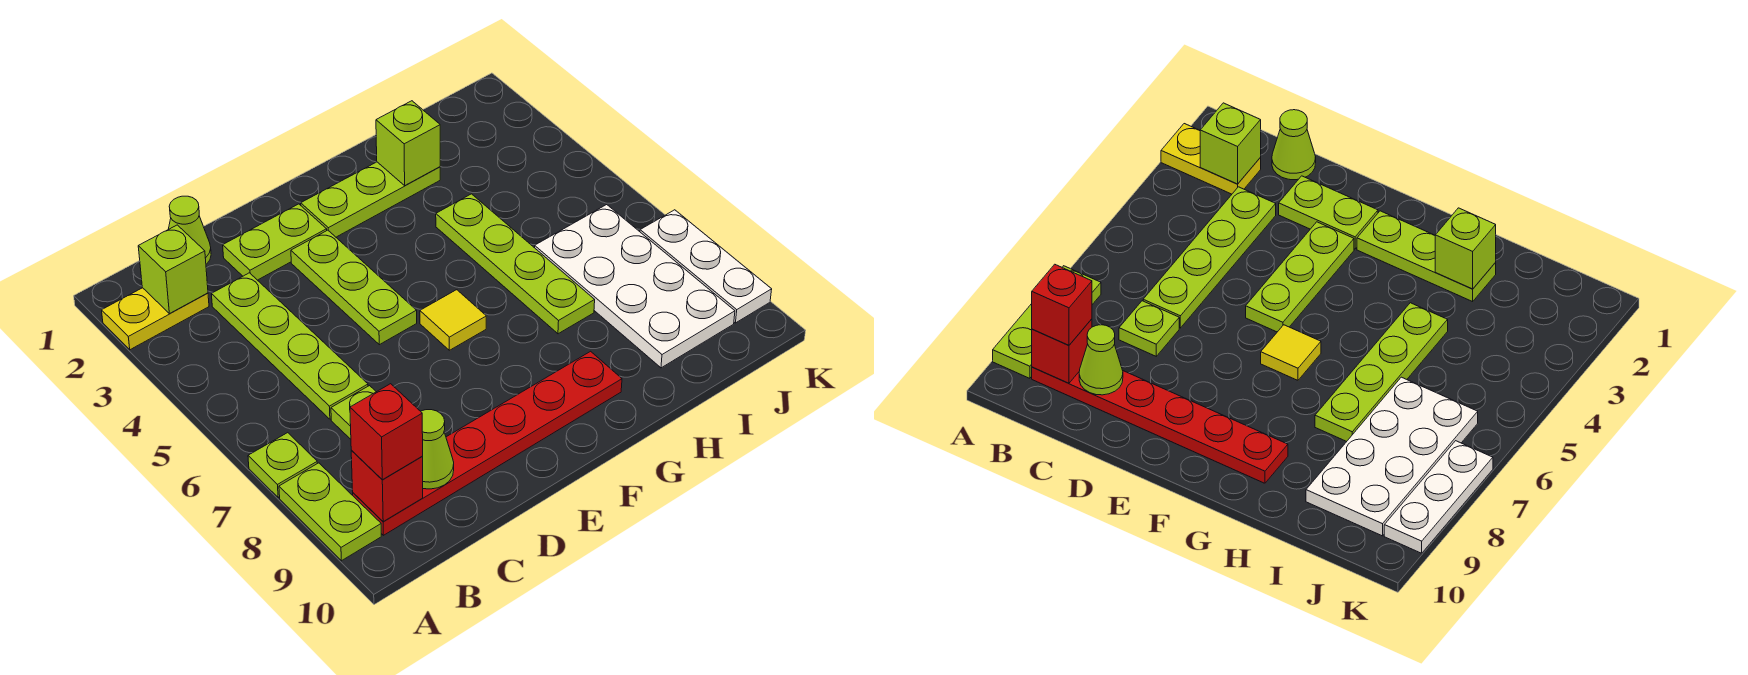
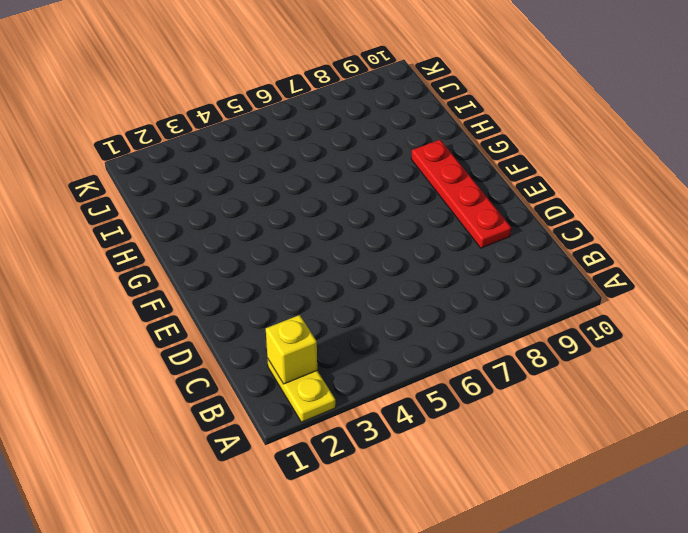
yellow brick B2 level 2 -> lime brick B2 level 2
red plate D9:G9 level 1 -> red plate B9:G9 level 1
none -> lime plate A7 level 1
none -> lime plate A8:A9 level 1
none -> lime cone C1 level 1

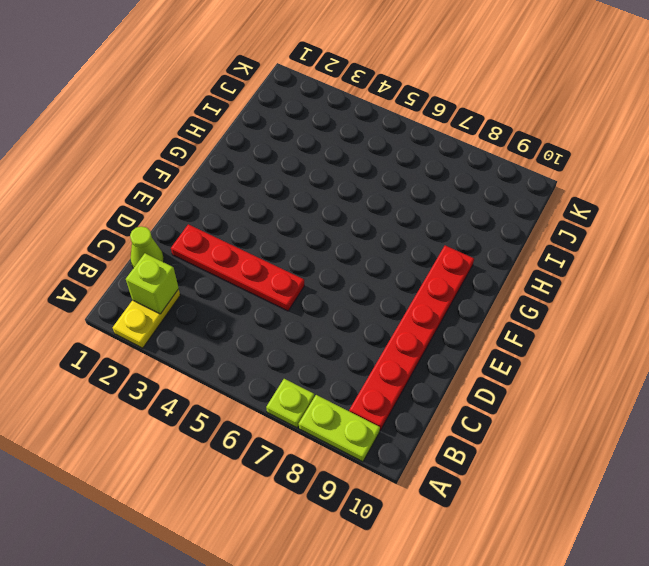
red plate D2:D5 level 1 -> lime plate D2:E2 level 1
none -> lime plate C3:C6 level 1
none -> lime plate C7 level 1
none -> lime plate E3:E5 level 1

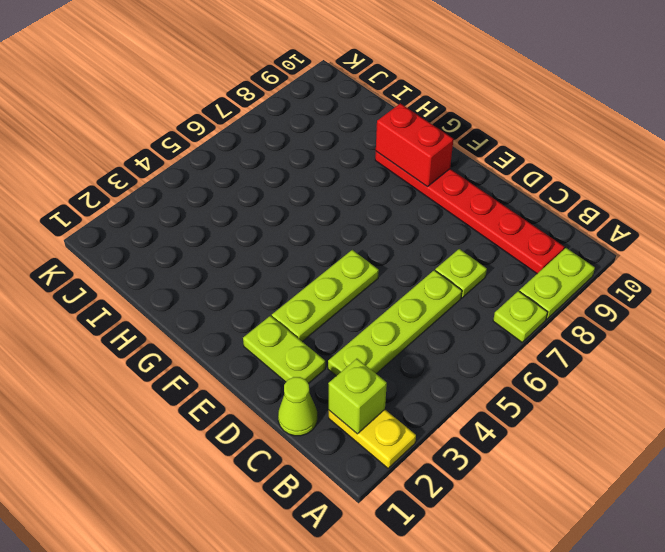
red brick F9:G9 level 2 -> none
none -> lime plate F2:H2 level 1
none -> yellow tile F6 level 1
none -> lime plate H4:H7 level 1

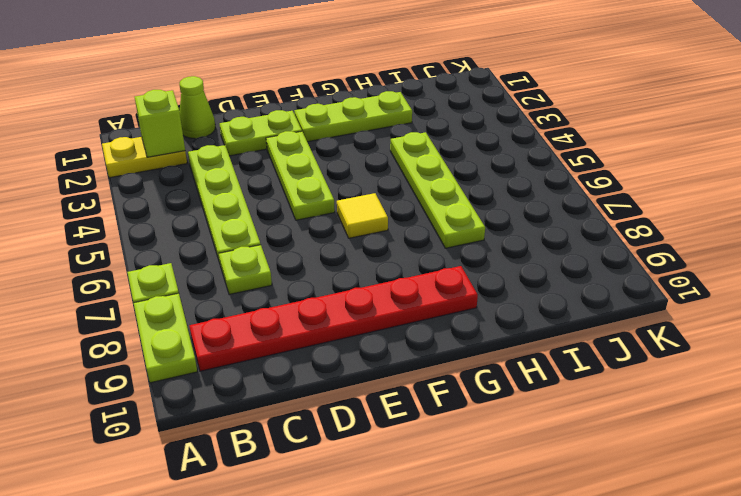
none -> white plate I6:J9 level 1
none -> white plate K7:K9 level 1
none -> red brick B9 level 2

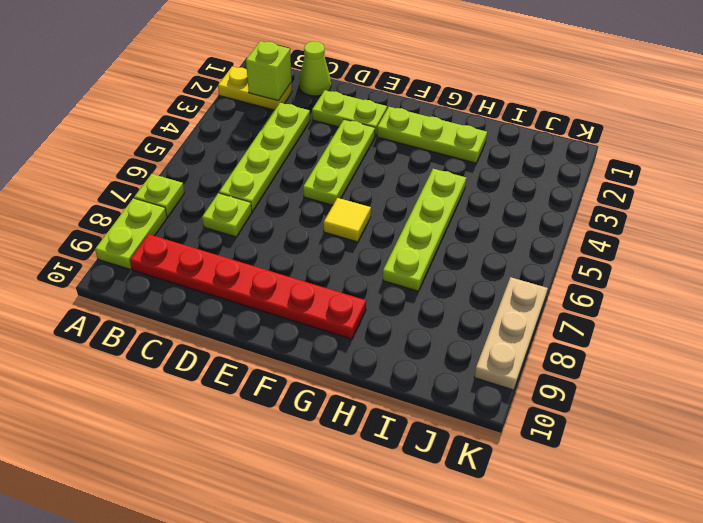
tan plate K7:K9 level 1 -> white plate K7:K9 level 1
none -> white plate I6:J9 level 1
none -> red brick B9 level 2
none -> lime cone C9 level 2

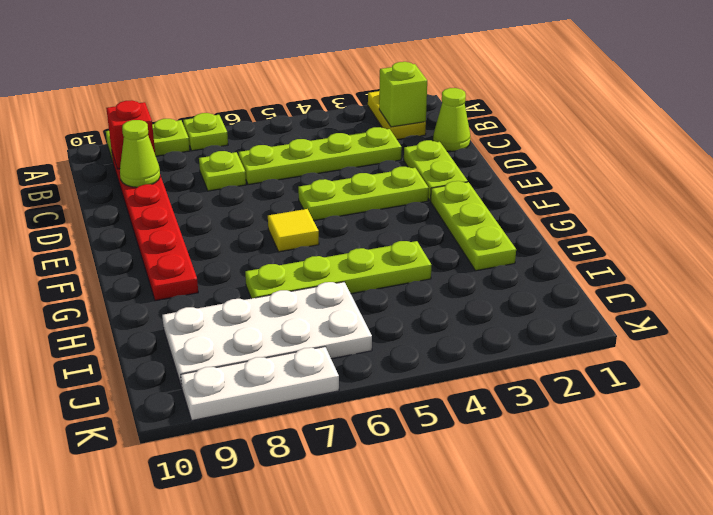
none -> lime brick H2 level 2
none -> red brick B9 level 3

